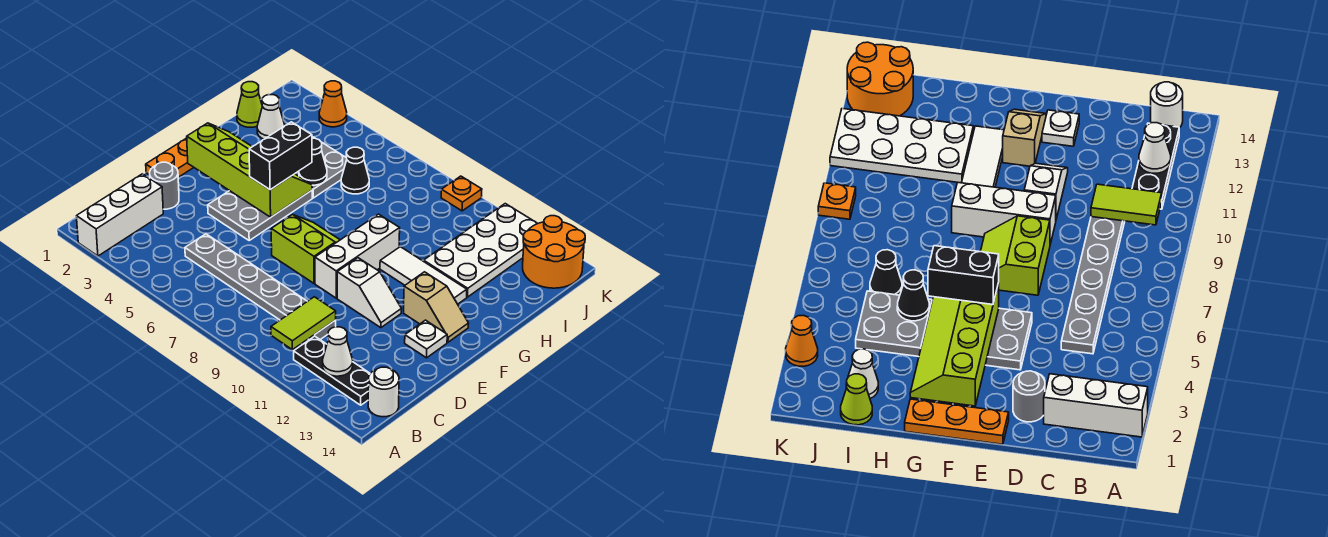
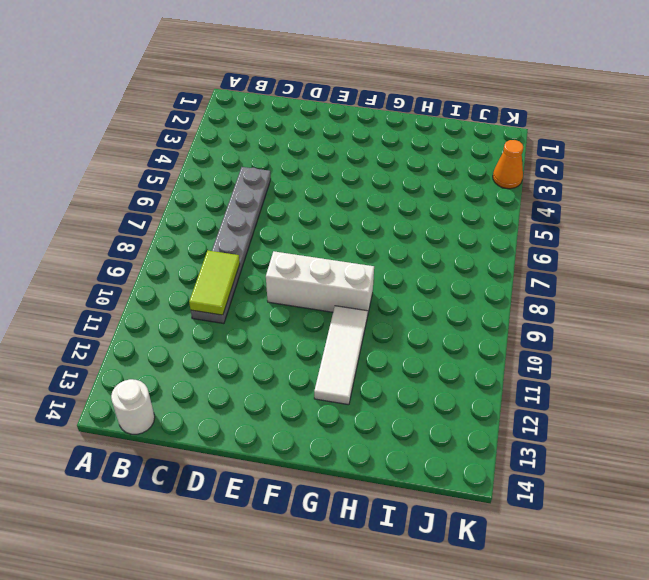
lime tile C9:C10 level 2 -> lime tile B10:C10 level 2
none -> white brick A2:C2 level 1
none -> black plate B11:B13 level 1
none -> grey round brick D2 level 1

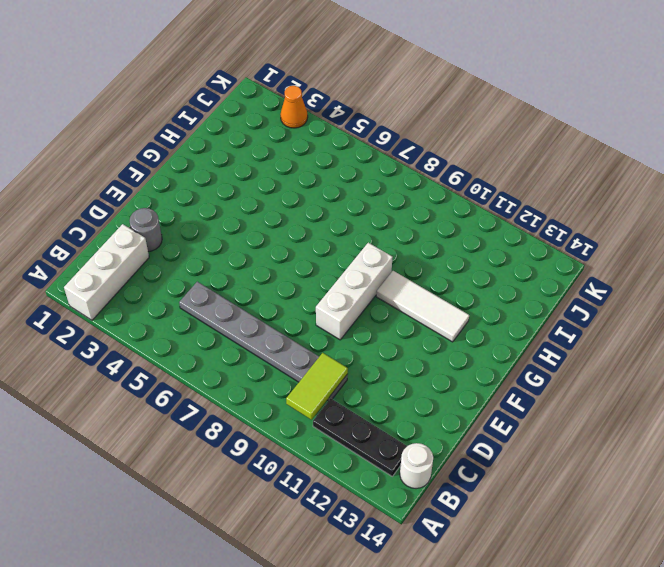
none -> orange plate E1:G1 level 1
none -> grey plate E4:G5 level 1
none -> lime slope E7:F8 level 1 top E

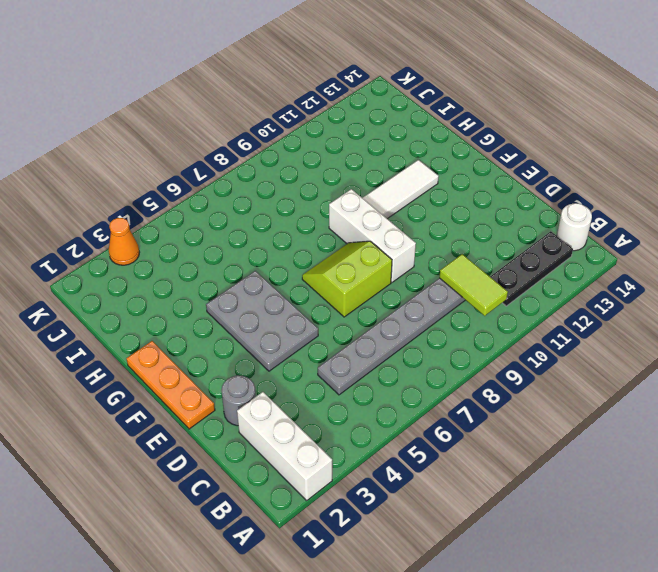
none -> white slope E10:E11 level 1 top 10
none -> white plate E13 level 1
none -> tan slope F12:F13 level 1 top 12

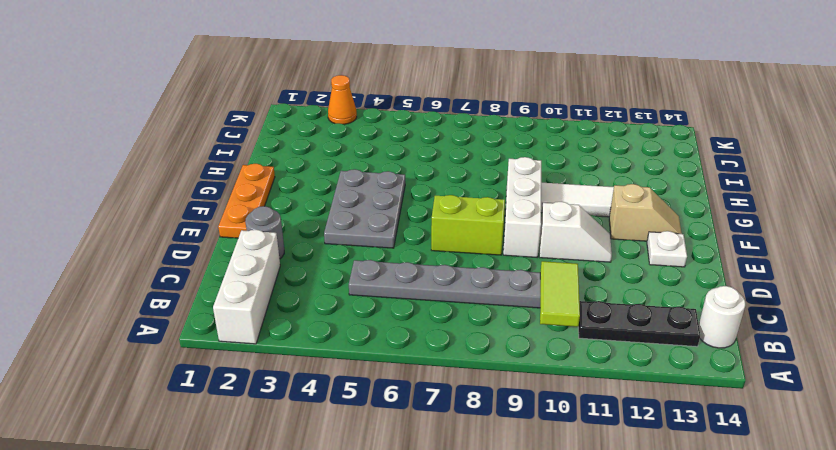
none -> grey plate H4:I5 level 1
none -> white plate H11:K12 level 1
none -> lime cone I1 level 1

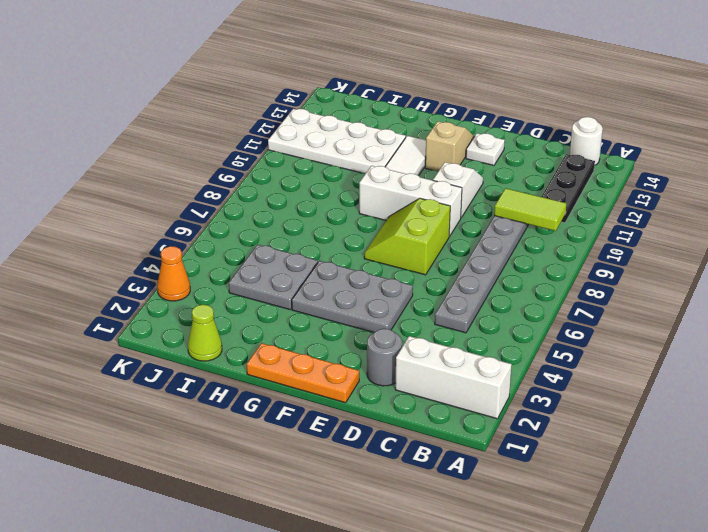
none -> white cone I2 level 1
none -> black cone I6 level 1
none -> orange round brick J13:K14 level 1

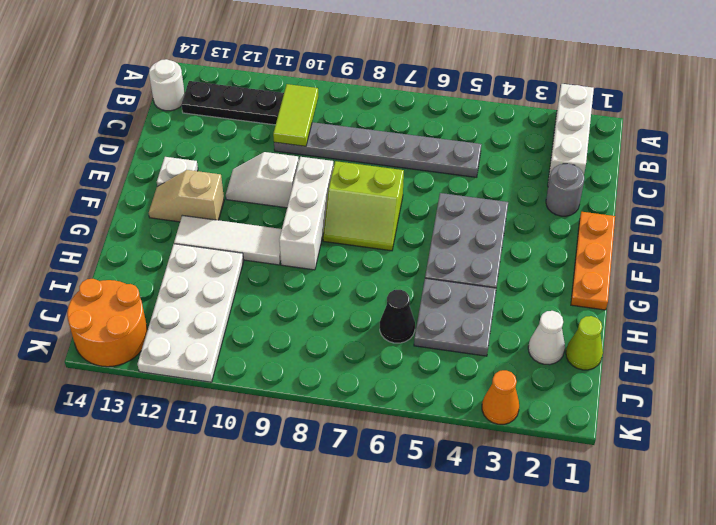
none -> orange plate K9 level 1
none -> white cone B12 level 2
none -> lime slope F2:G5 level 2 top F

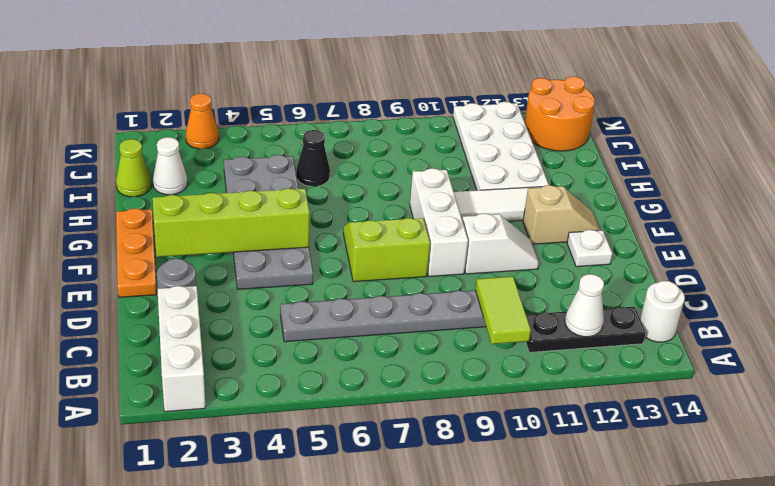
none -> orange plate K9 level 1
none -> black cone H5 level 2
none -> black brick F5:G5 level 3

